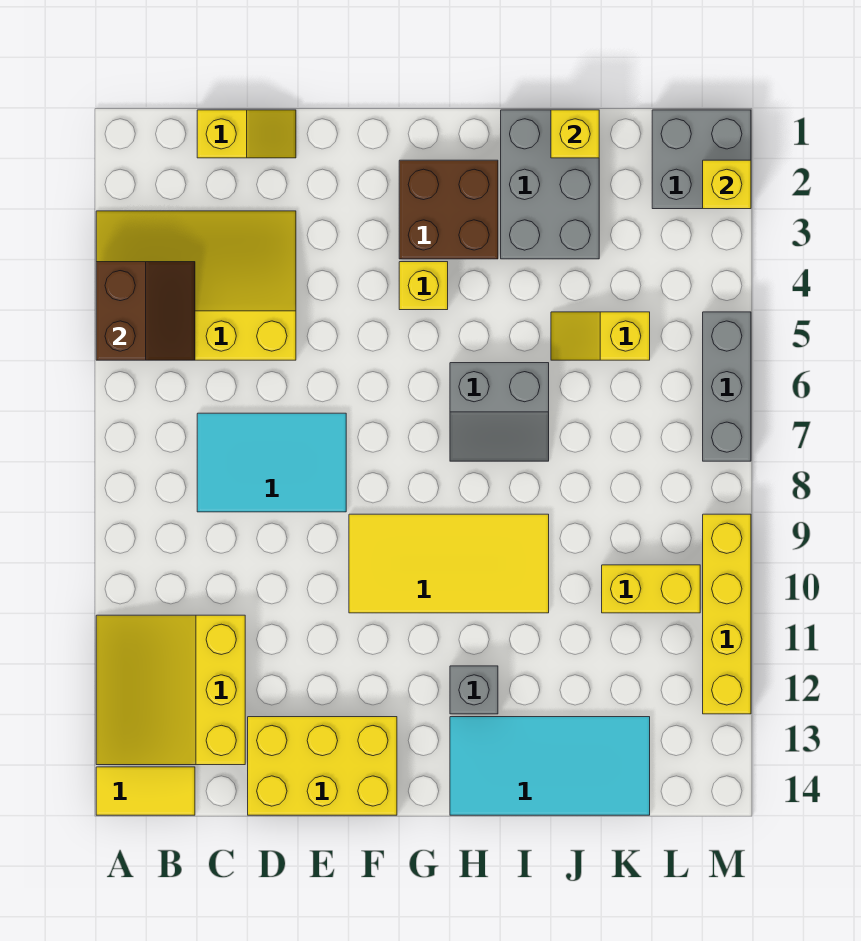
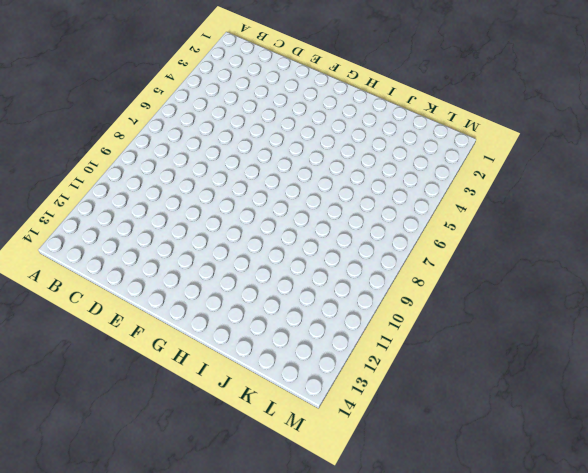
none -> yellow slope A3:D5 level 1 top 5
none -> yellow slope A11:C13 level 1 top C
none -> yellow tile A14:B14 level 1

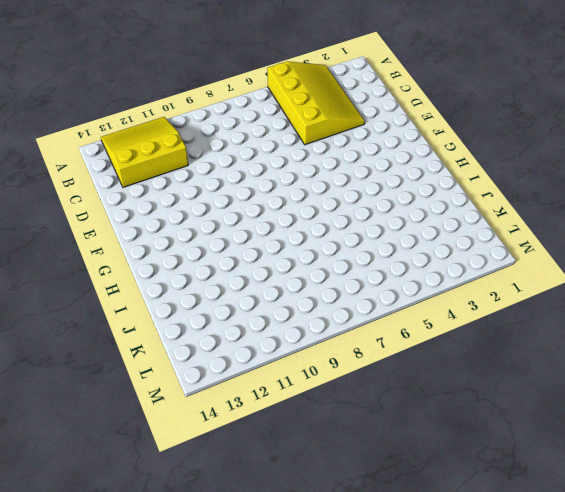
none -> yellow tile A14:B14 level 1
none -> yellow slope C1:D1 level 1 top C
none -> cyan tile C7:E8 level 1

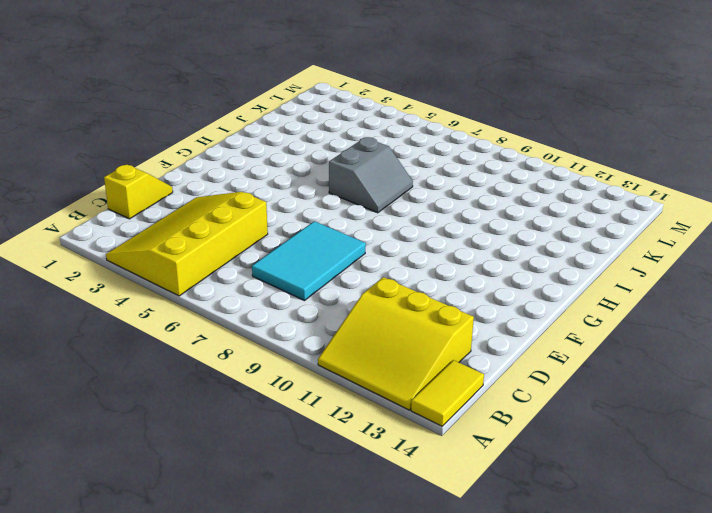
none -> yellow brick D13:F14 level 1
none -> yellow tile F9:I10 level 1
none -> brown brick G2:H3 level 1

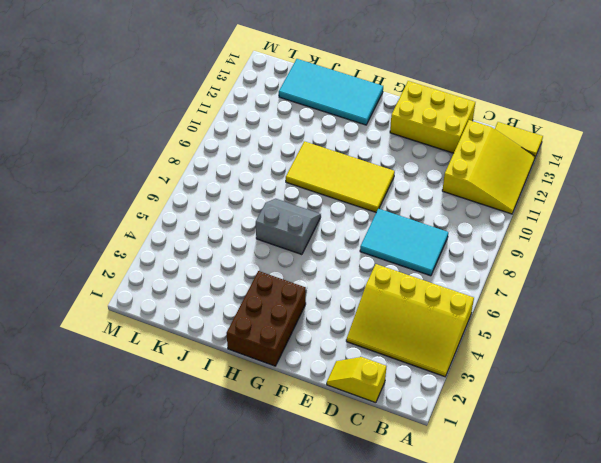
brown brick G1:H3 level 1 -> brown brick G2:H3 level 1
none -> yellow brick G4 level 1
none -> grey brick H12 level 1
none -> grey brick I1:J3 level 1

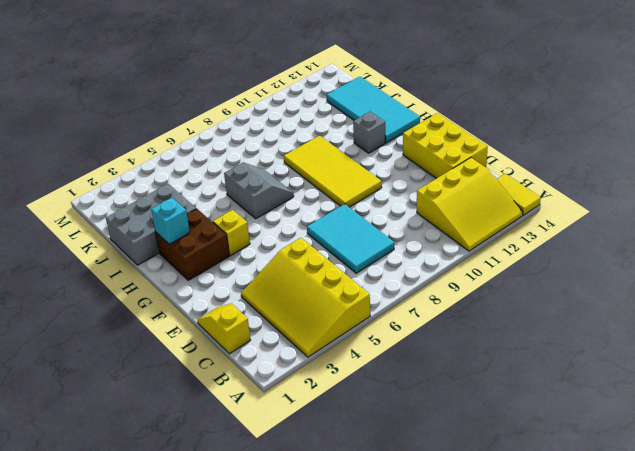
cyan brick H2 level 2 -> none
none -> yellow slope J5:K5 level 1 top K
none -> yellow brick K10:L10 level 1
none -> grey brick L1:M2 level 1

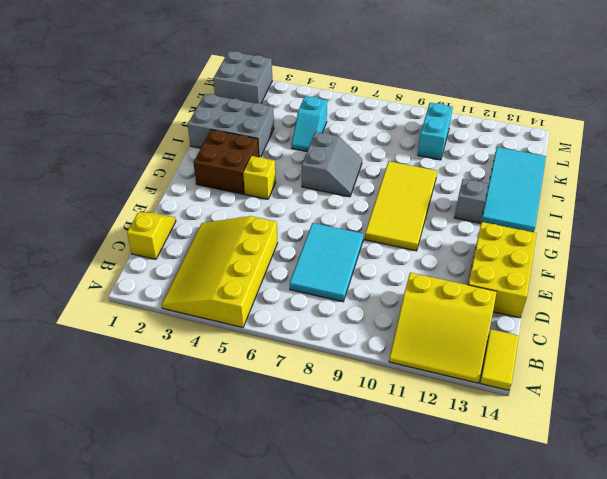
cyan slope J5:K5 level 1 top K -> yellow slope J5:K5 level 1 top K
cyan brick K10:L10 level 1 -> yellow brick K10:L10 level 1
none -> grey brick M5:M7 level 1
none -> yellow brick M9:M12 level 1
none -> brown slope A4:B5 level 2 top A

